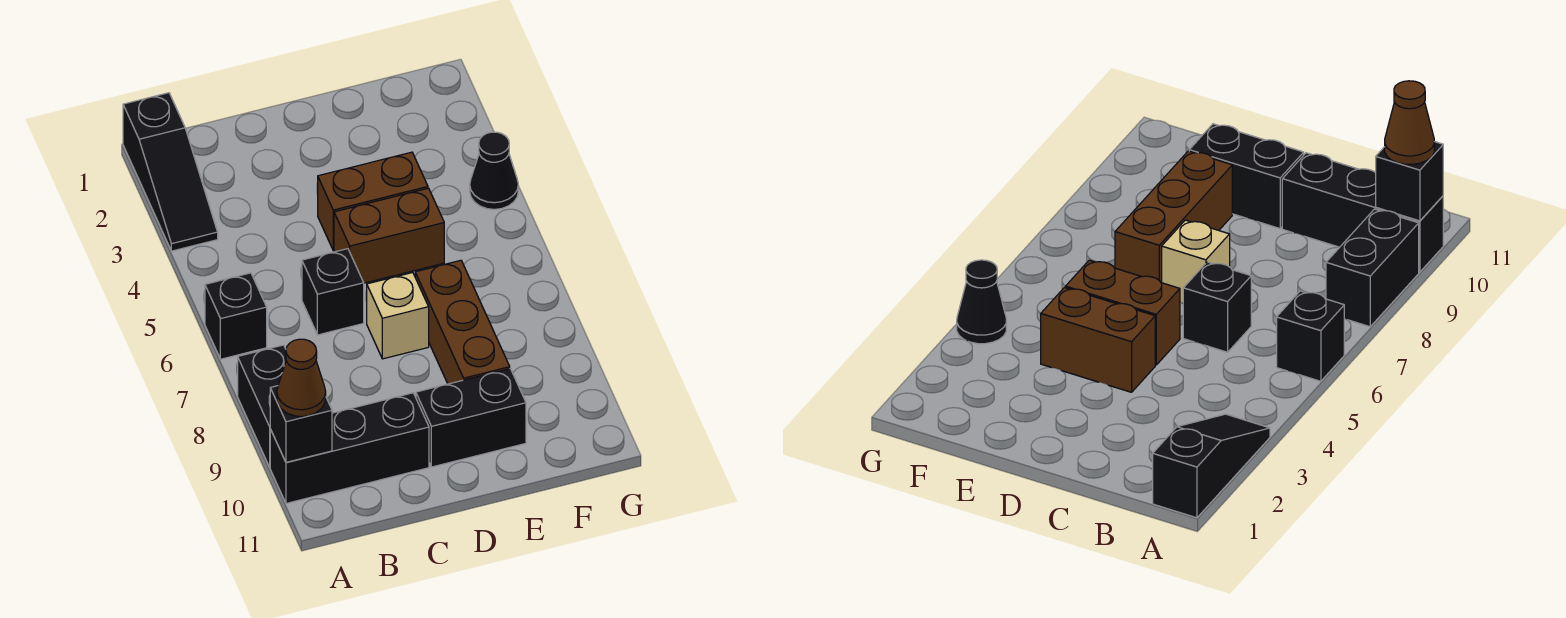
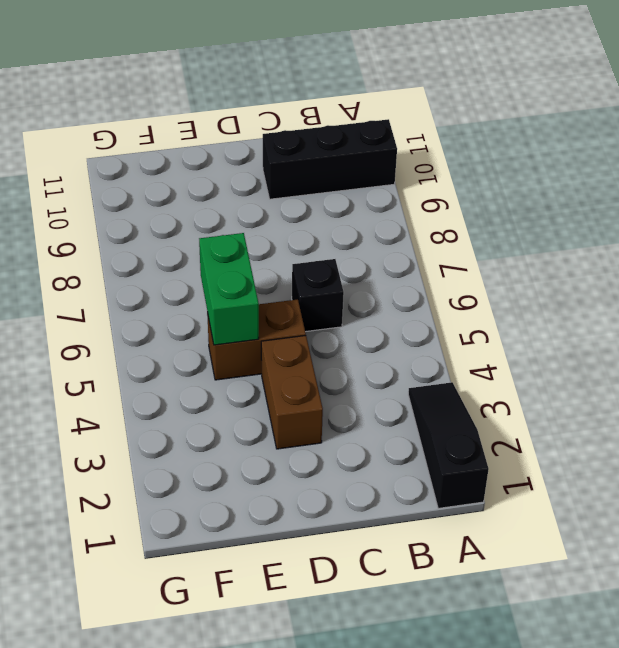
brown brick D3:D4 level 1 -> brown brick D4:E4 level 1
green brick E5:E6 level 2 -> none
none -> black brick A6 level 1
none -> black brick A8:A9 level 1
none -> tan brick D7 level 1

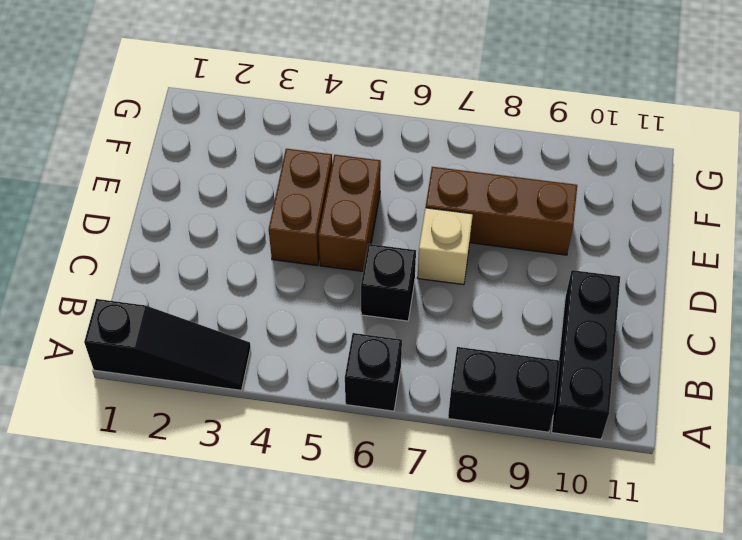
none -> black brick D10:E10 level 1
none -> black cone G4 level 1
none -> black brick A10 level 2

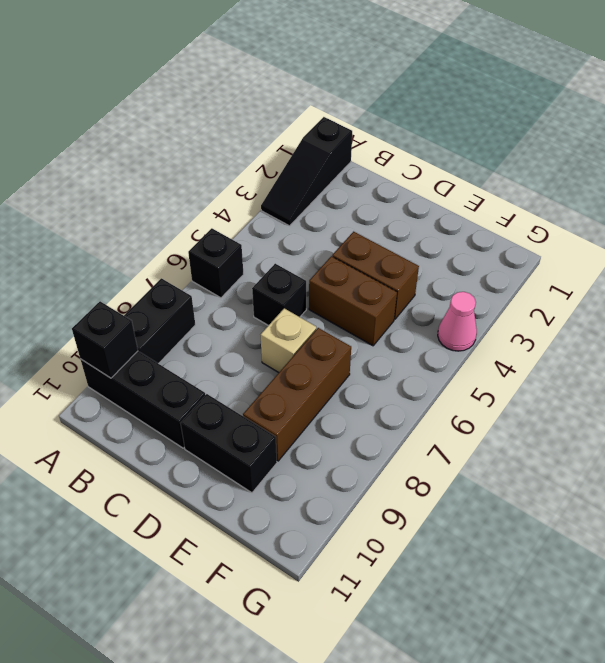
pink cone G4 level 1 -> black cone G4 level 1
none -> brown cone A10 level 3

